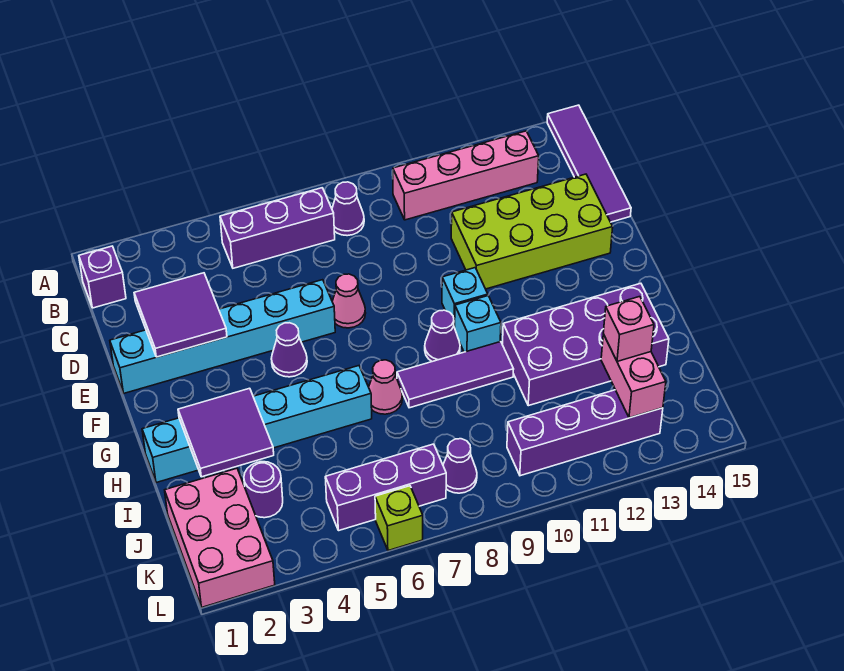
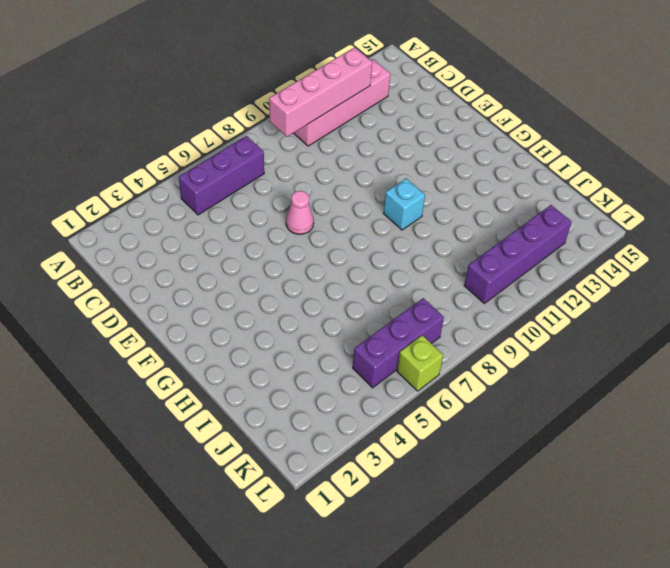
pink brick B9:B12 level 2 -> none
none -> purple tile A15:D15 level 1
none -> purple brick B1 level 1
none -> purple cone B8 level 1

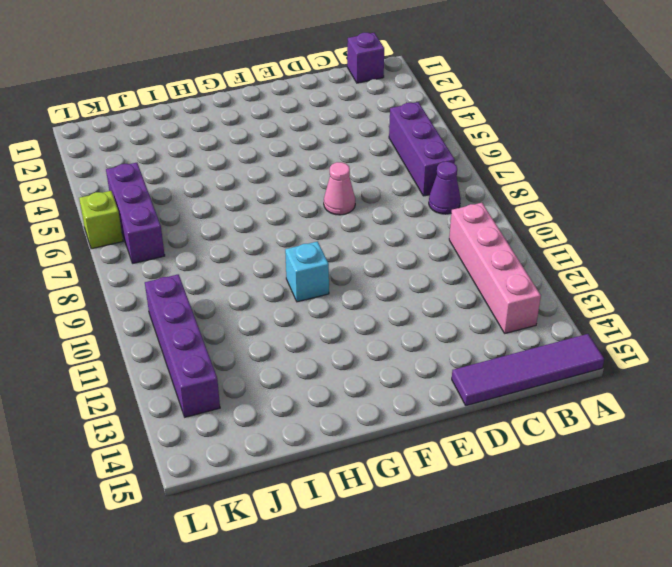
none -> lime brick D11:E14 level 1
none -> cyan brick E1:E6 level 1
none -> purple cone F5 level 1

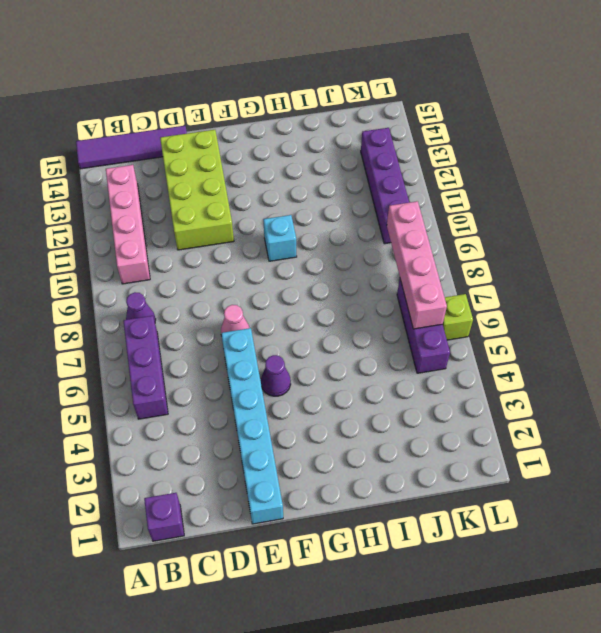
pink brick K6:K9 level 2 -> none
none -> cyan brick F10 level 1
none -> purple cone G9 level 1
none -> cyan brick H1:H6 level 1

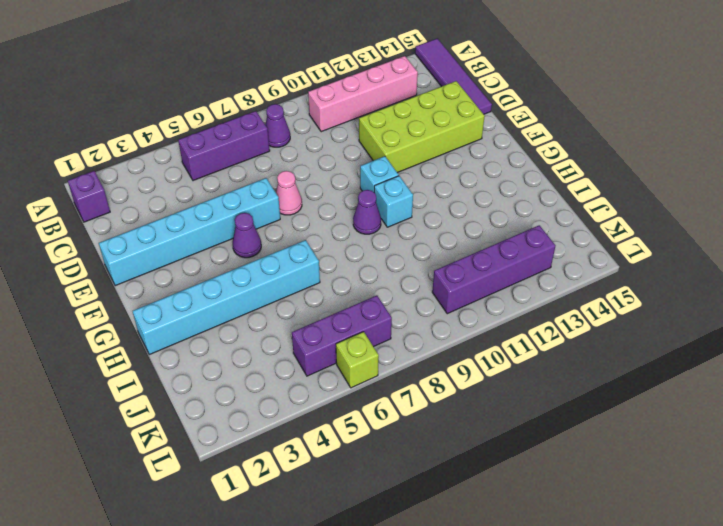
none -> pink cone H7 level 1
none -> purple tile H8:H10 level 1
none -> purple brick H11:I14 level 1

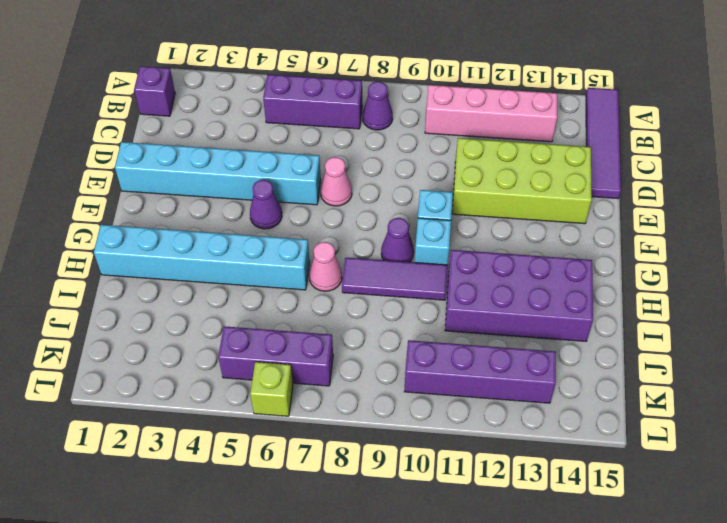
none -> pink brick J1:L2 level 1
none -> purple round brick J3 level 1
none -> purple cone K8 level 1

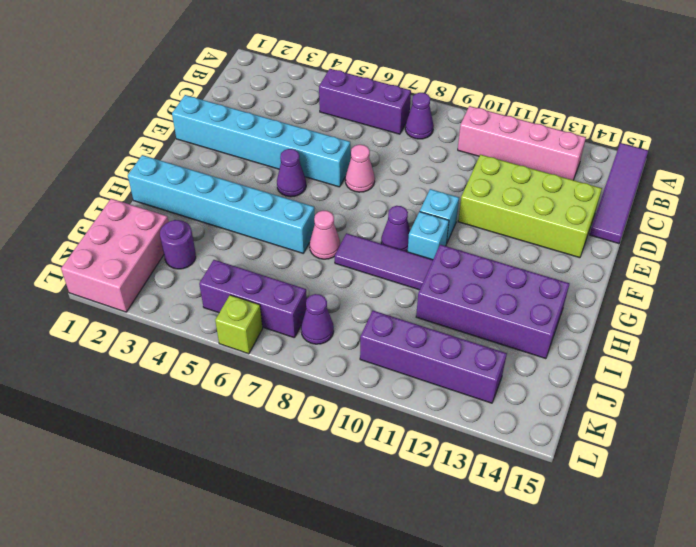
none -> purple brick B1 level 1
none -> purple tile D2:E3 level 2
none -> purple tile H2:I3 level 2

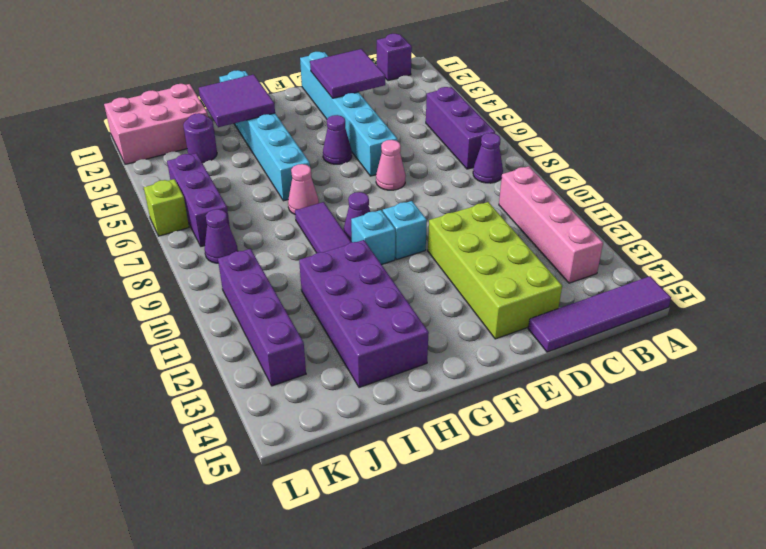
none -> pink brick J13:K13 level 2
none -> pink brick J13 level 3

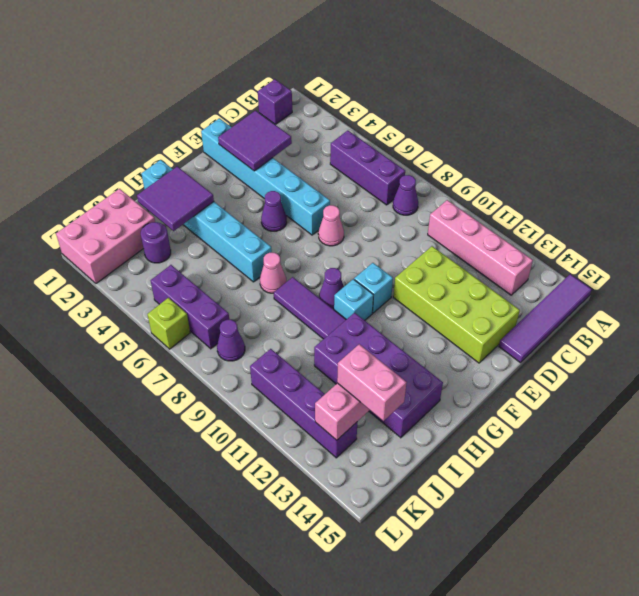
pink brick J13:J14 level 3 -> pink brick J13 level 3

